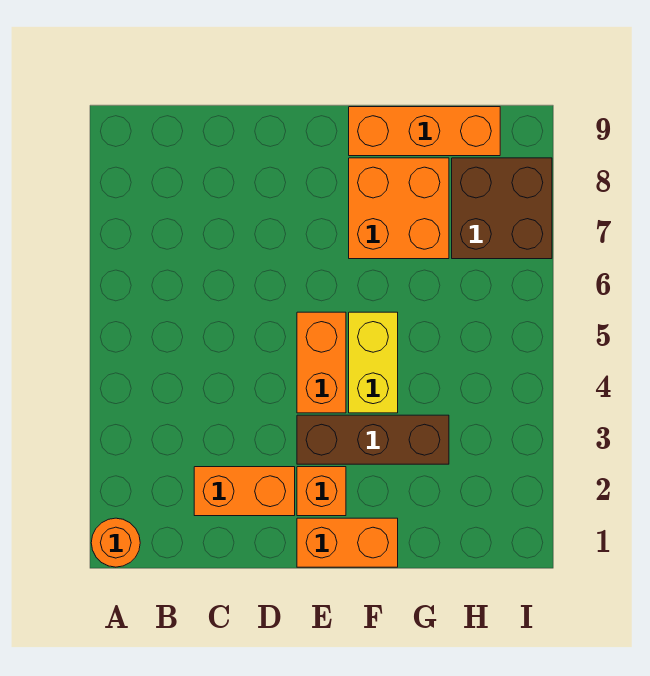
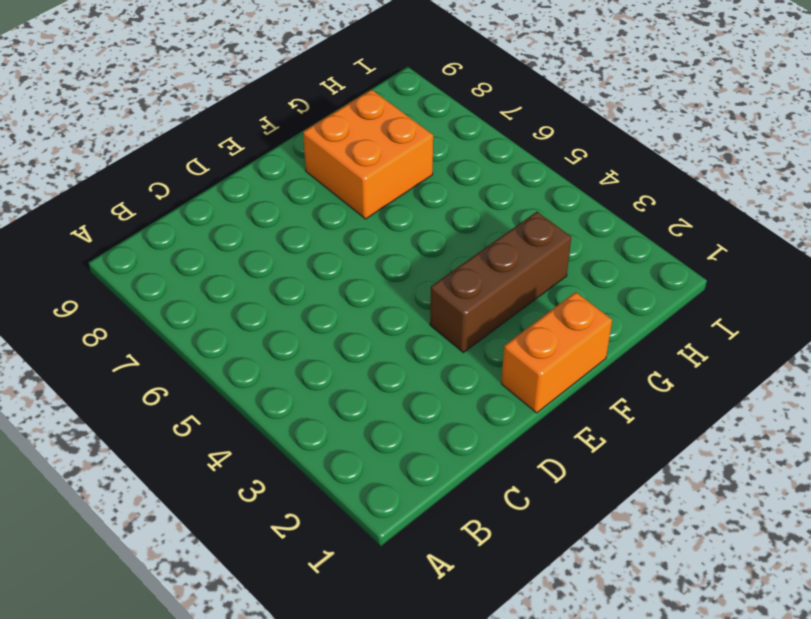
none -> orange round brick A1 level 1
none -> orange brick C2:D2 level 1

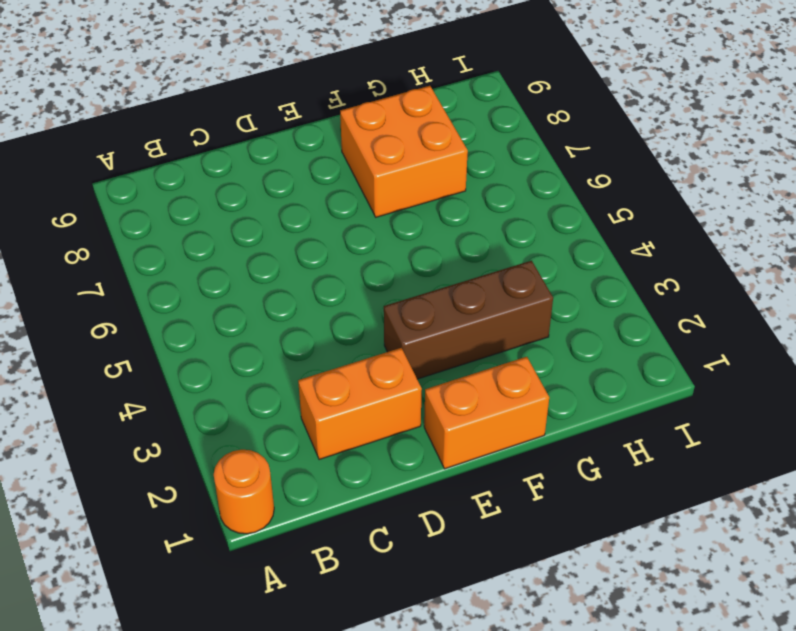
none -> orange brick E2 level 1
none -> orange brick E4:E5 level 1

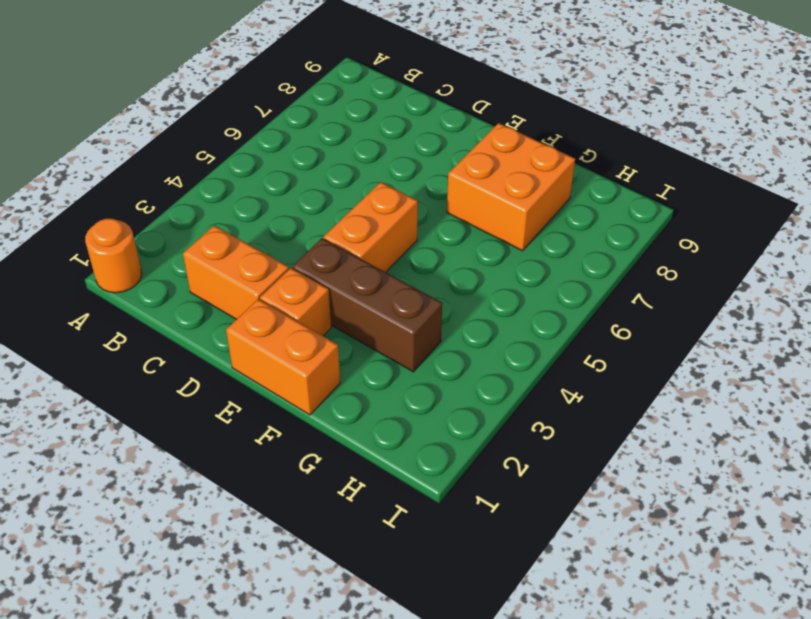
none -> yellow brick F4:F5 level 1
none -> orange brick F9:H9 level 1

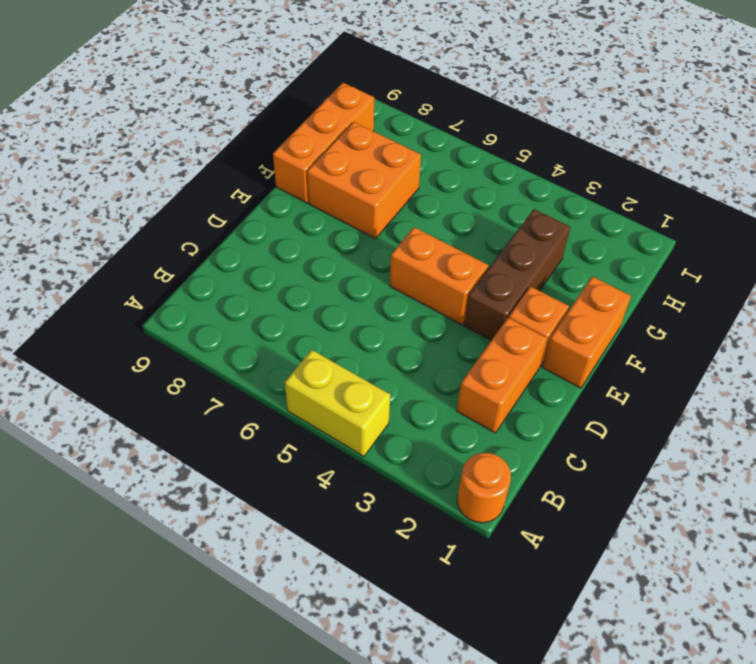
yellow brick A4:A5 level 1 -> yellow brick F4:F5 level 1
none -> brown brick H7:I8 level 1

